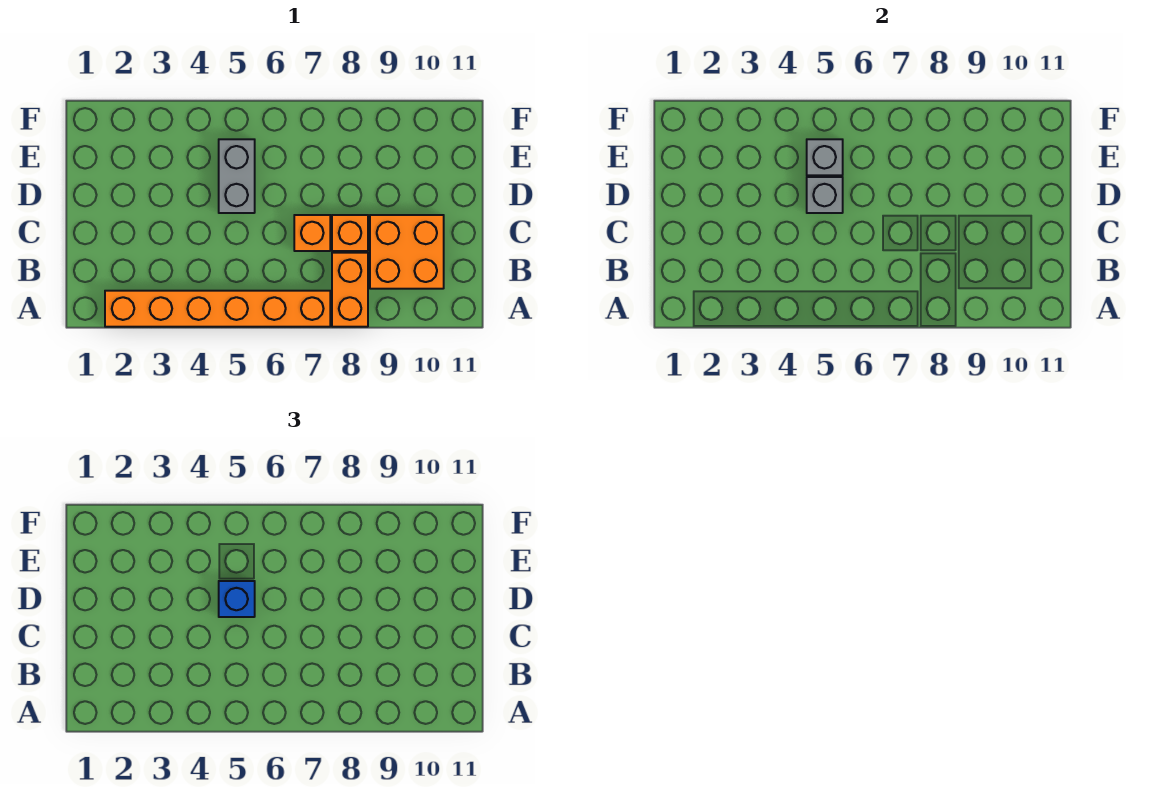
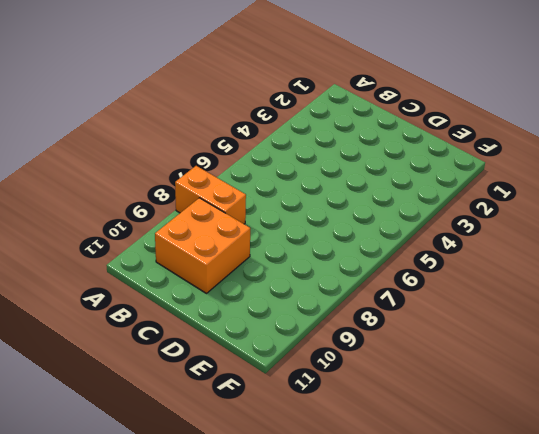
none -> orange brick A2:A7 level 1
none -> orange brick C7 level 1

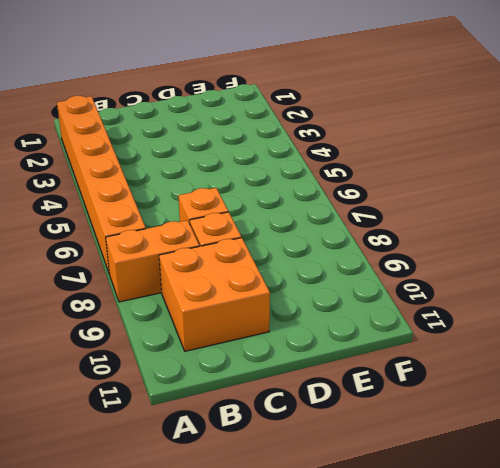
none -> grey brick D5:E5 level 1
none -> grey brick D5 level 2

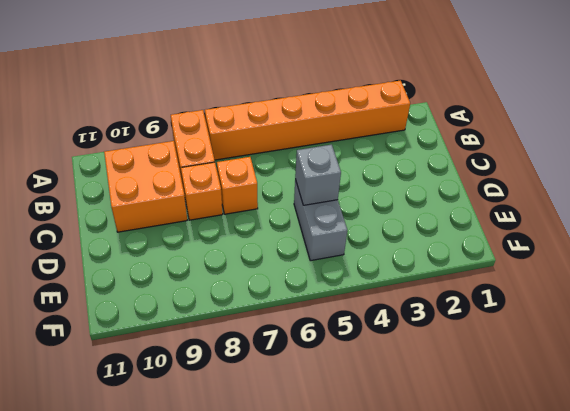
none -> grey brick E5 level 2
none -> blue brick D5 level 3

